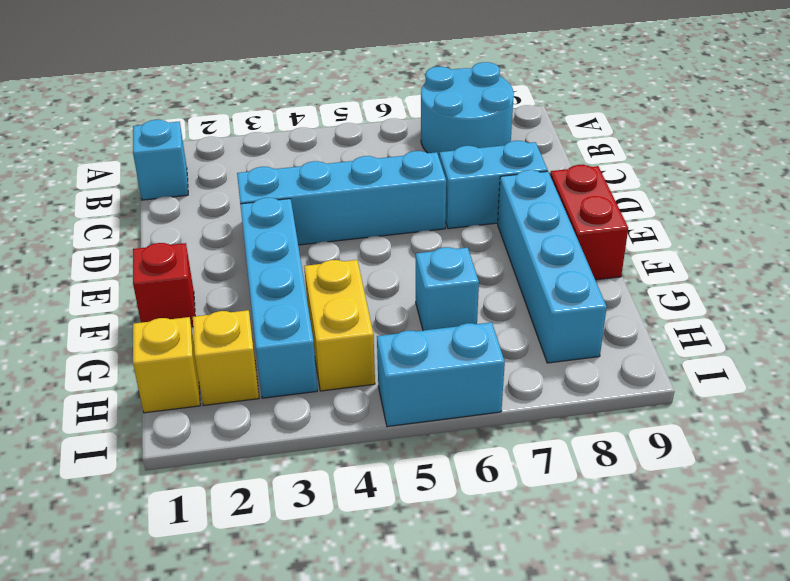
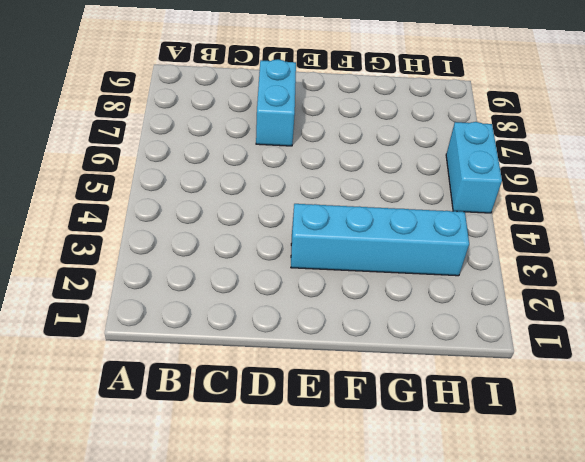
none -> cyan round brick A7:B8 level 1
none -> cyan brick B1 level 1
none -> cyan brick D3:D6 level 1

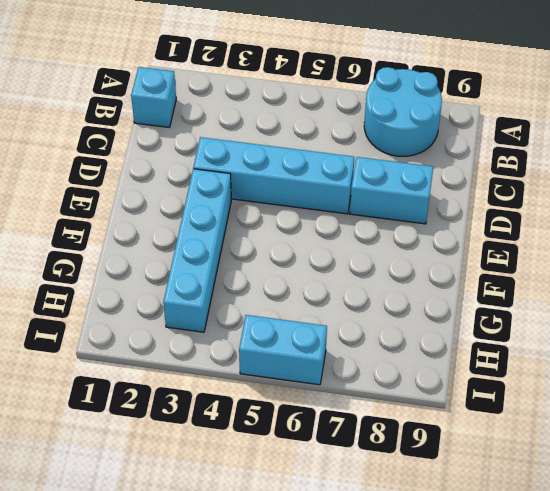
none -> cyan brick E8:H8 level 1
none -> red brick E9:F9 level 1
none -> red brick F1 level 1

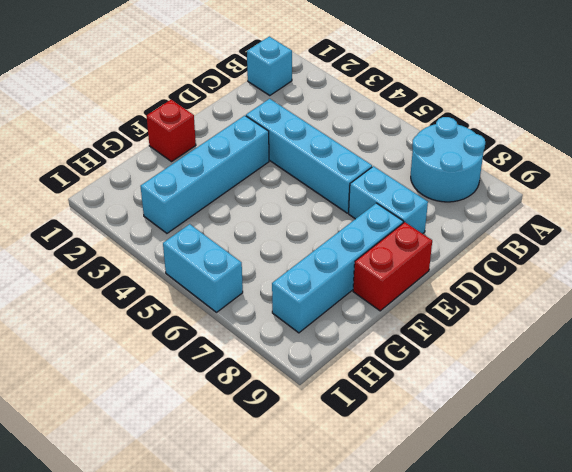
none -> yellow brick G4:H4 level 1
none -> cyan brick G6 level 1
none -> yellow brick H1 level 1

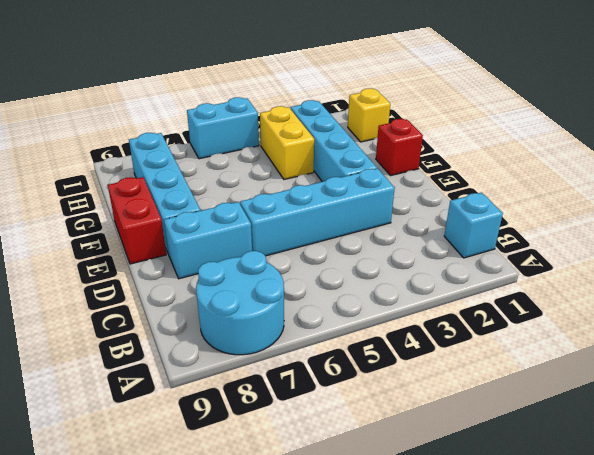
none -> cyan brick G6 level 1
none -> yellow brick H2 level 1

